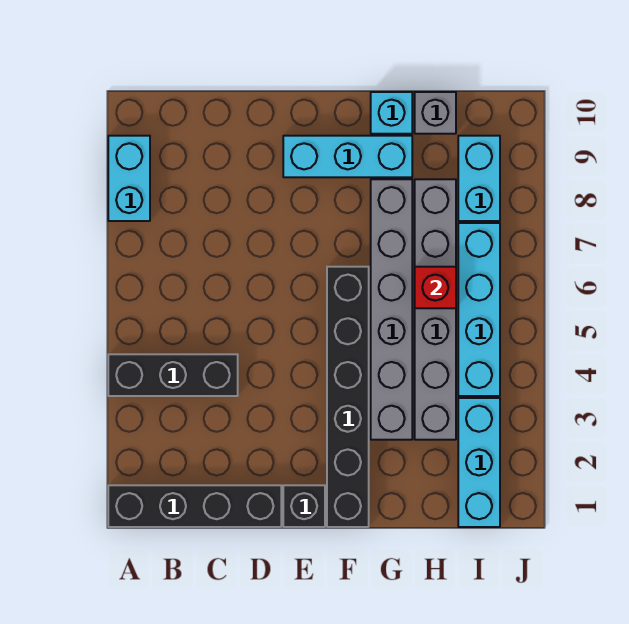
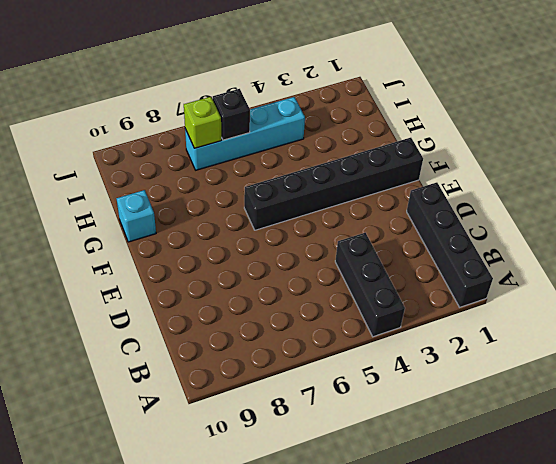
black brick I6 level 2 -> black brick E1 level 1
lime brick I7 level 2 -> none
none -> cyan brick A8:A9 level 1
none -> cyan brick E9:G9 level 1
none -> grey brick G3:G8 level 1

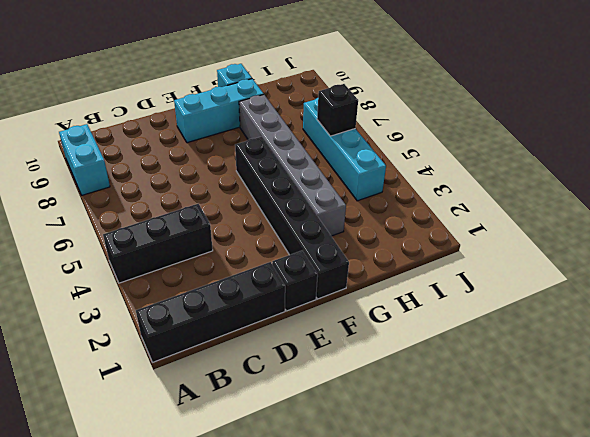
black brick I6 level 2 -> none
none -> grey brick H3:H8 level 1
none -> grey brick H10 level 1
none -> cyan brick I1:I3 level 1

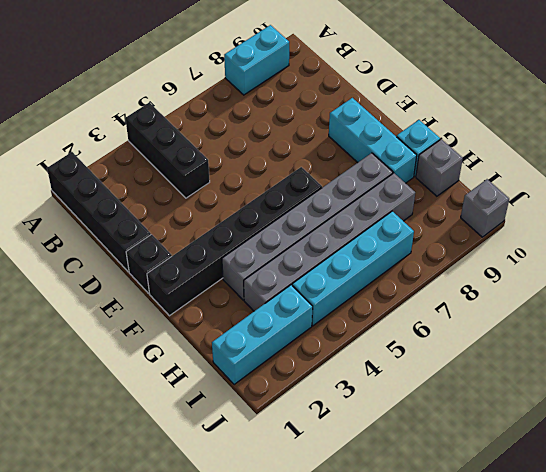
grey brick J10 level 1 -> none
none -> cyan brick I8:I9 level 1
none -> red brick H6 level 2

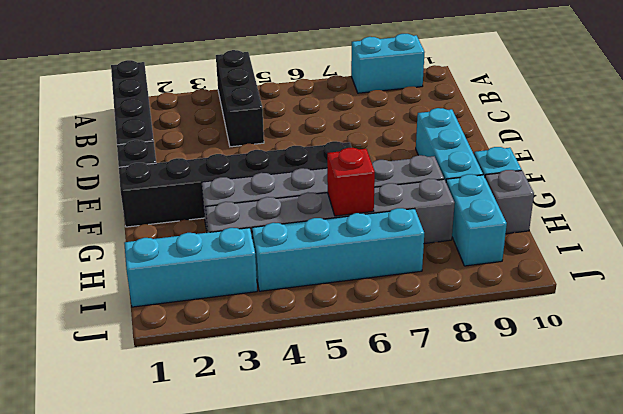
cyan brick H9:I9 level 1 -> cyan brick I8:I9 level 1

